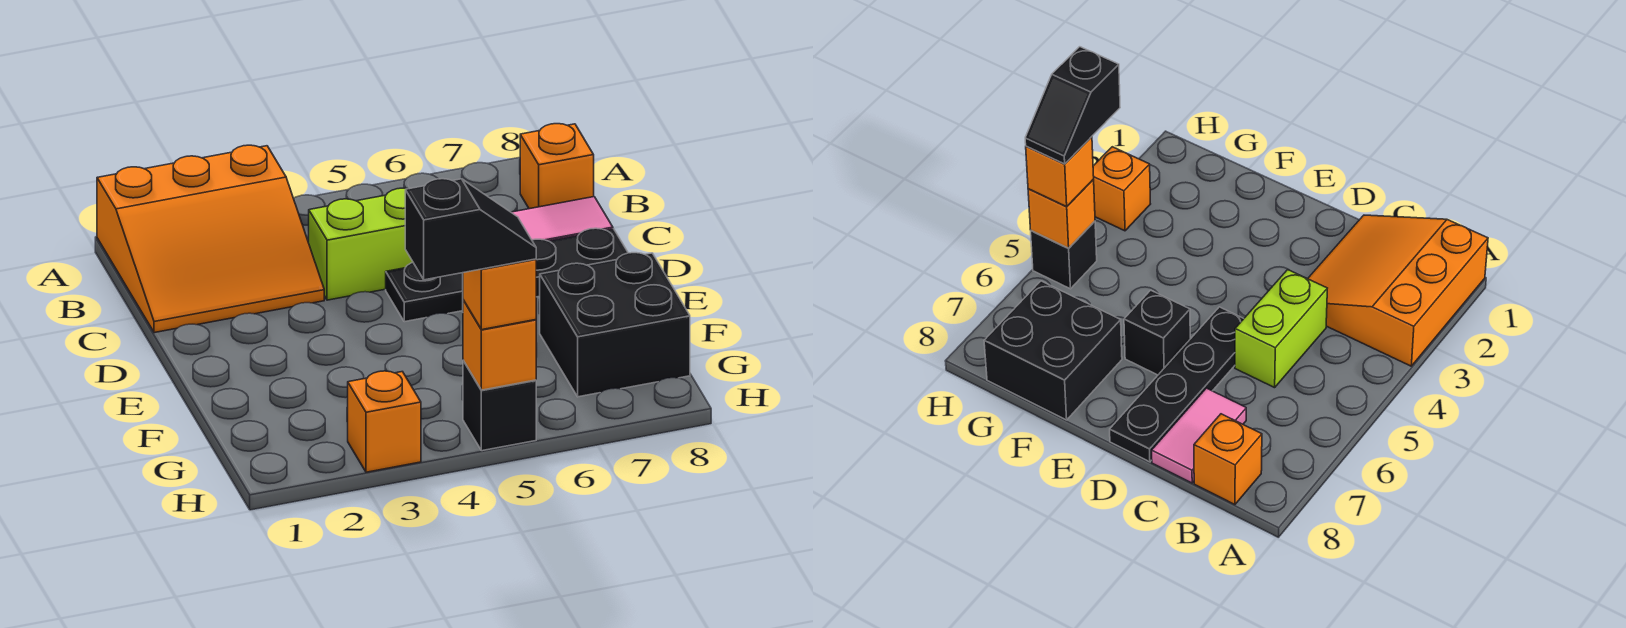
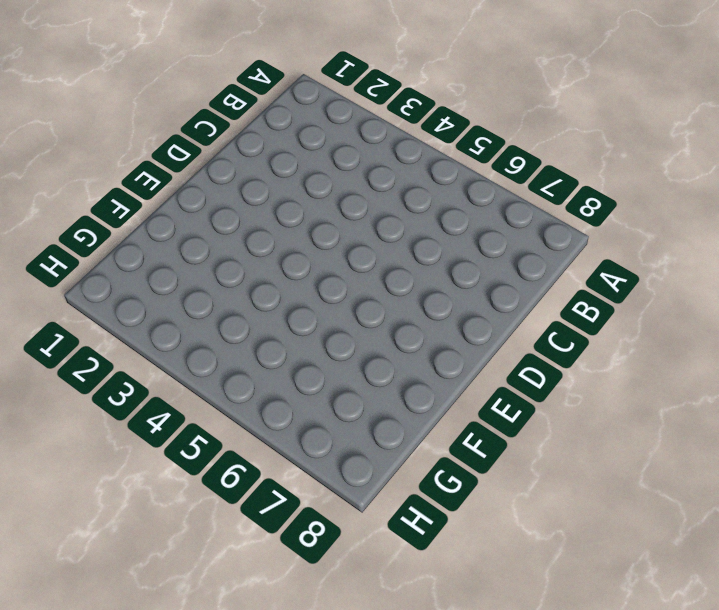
none -> orange slope A1:C3 level 1 top A
none -> orange brick B8 level 1
none -> lime brick C4:C5 level 1

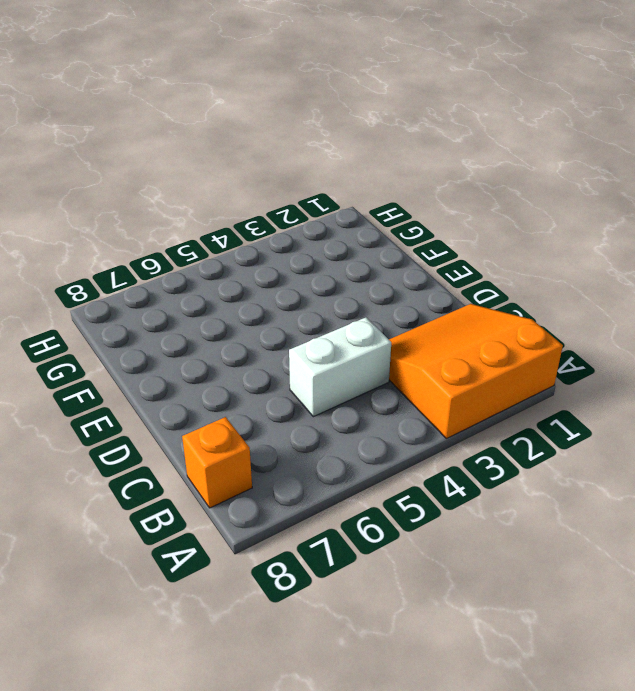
white brick C4:C5 level 1 -> lime brick C4:C5 level 1
none -> pink tile C7:C8 level 1
none -> black plate D5:D8 level 1
none -> black brick E6 level 1

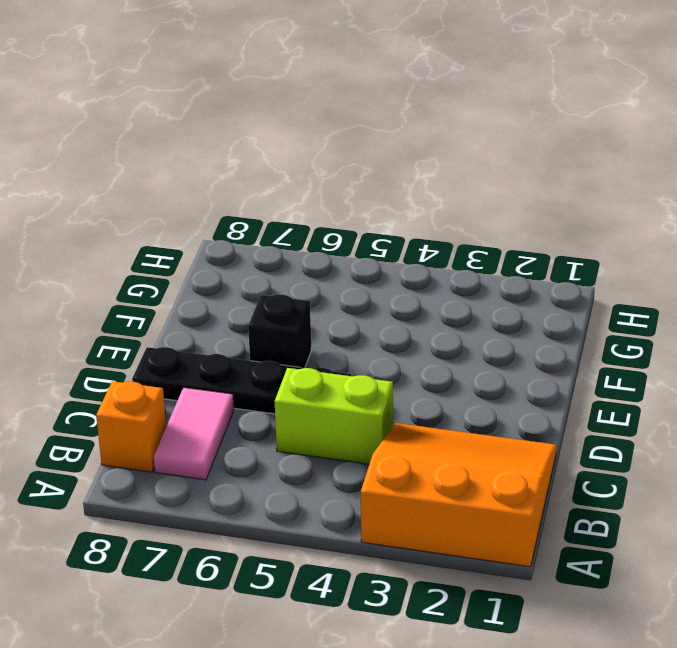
pink tile B7:C7 level 1 -> pink tile C7:C8 level 1
none -> black brick F7:G8 level 1
none -> orange brick H3 level 1
none -> black brick H5 level 1

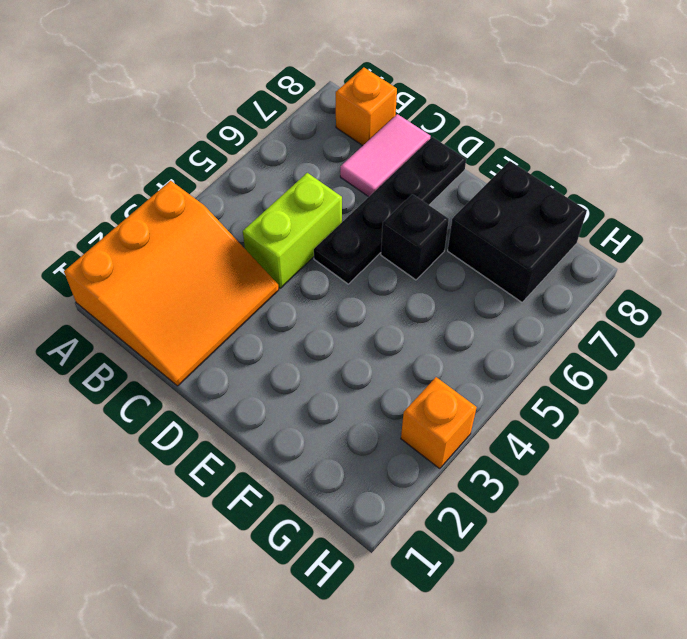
none -> black brick H5 level 1
none -> orange brick H5 level 2
none -> orange brick H5 level 3

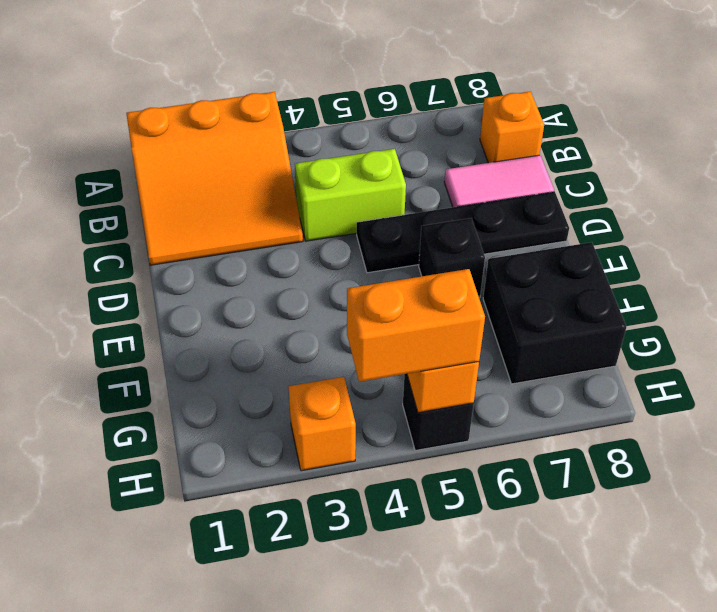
orange brick H4:H5 level 3 -> orange brick H5 level 3
none -> black slope H4:H5 level 4 top 4

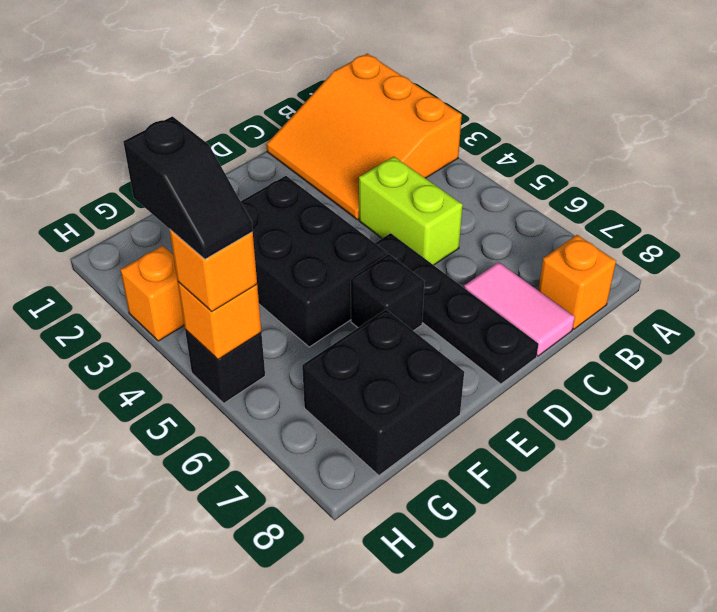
black brick E3:F5 level 1 -> none

